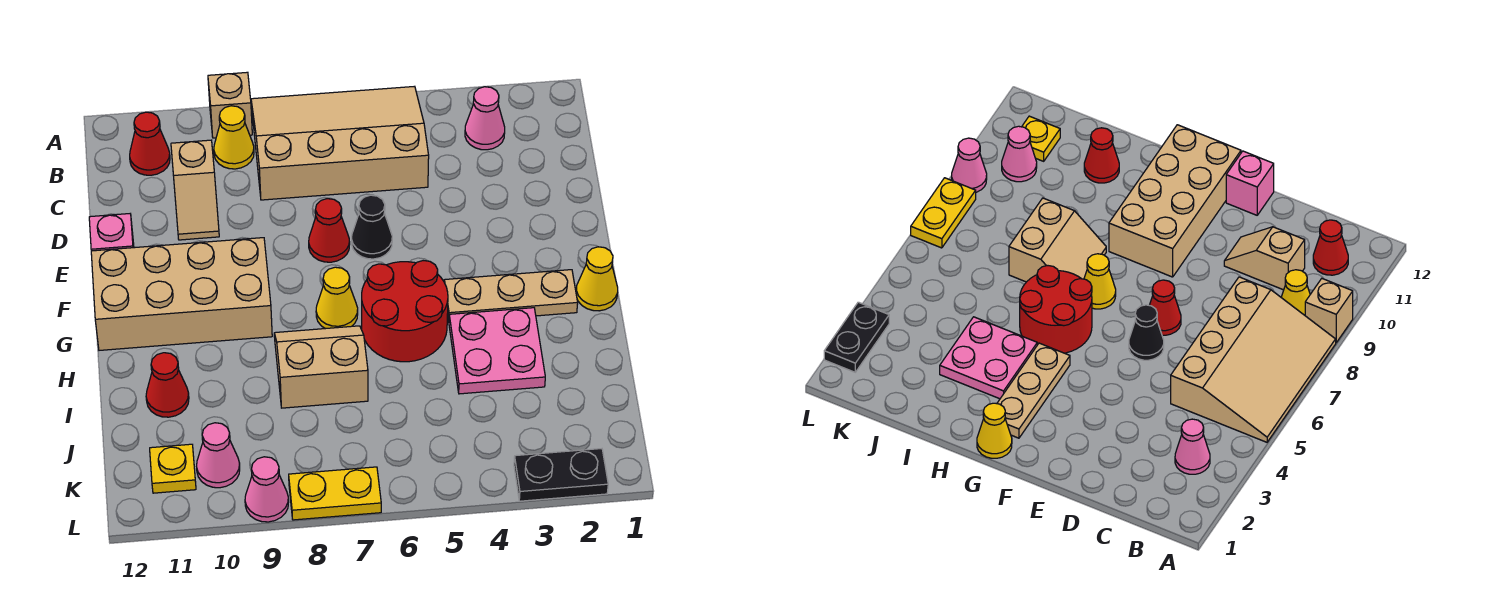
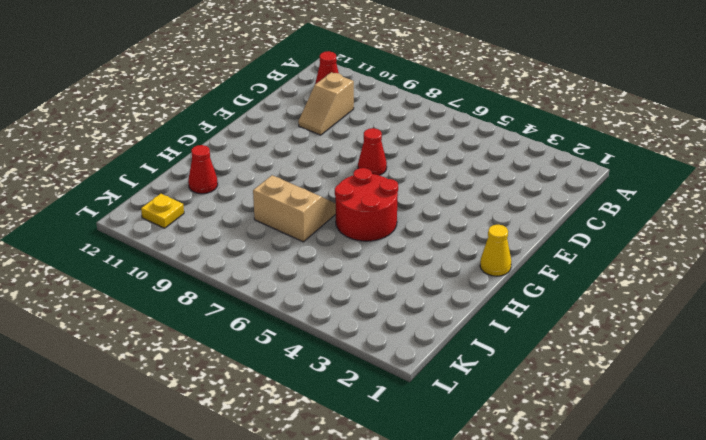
none -> tan slope A5:C8 level 1 top C
none -> tan brick A9 level 1
none -> pink cone B3 level 1

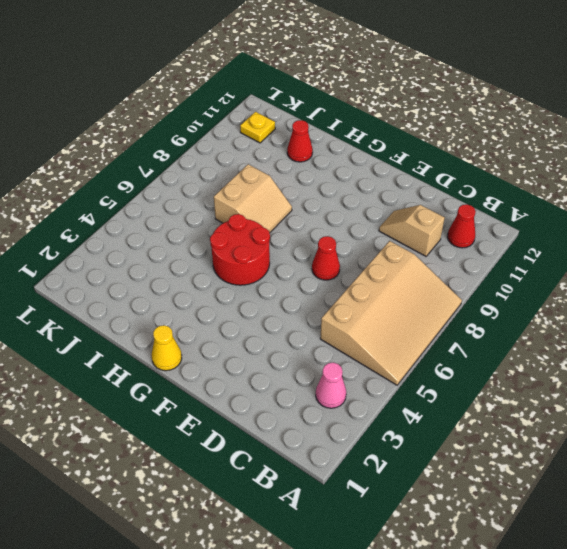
none -> tan brick A9 level 1
none -> yellow cone B9 level 1
none -> black cone E6 level 1

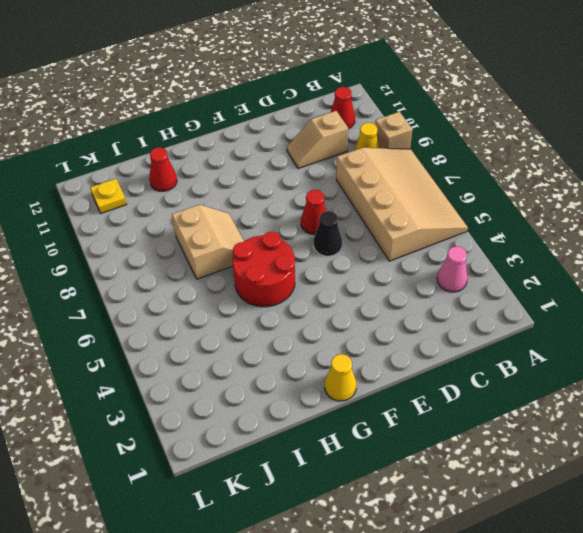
none -> pink brick E12 level 1
none -> tan brick F9:G12 level 1
none -> tan plate G2:G4 level 1

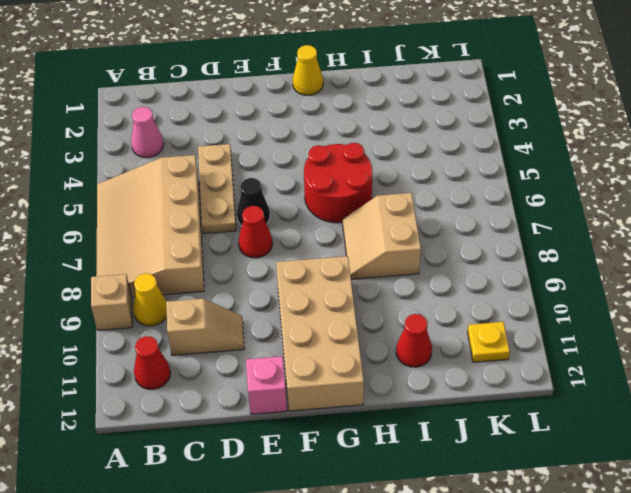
tan plate D4:D6 level 1 -> tan plate G2:G4 level 1
none -> yellow cone G7 level 1
none -> pink plate H3:I4 level 1
none -> pink cone K10 level 1

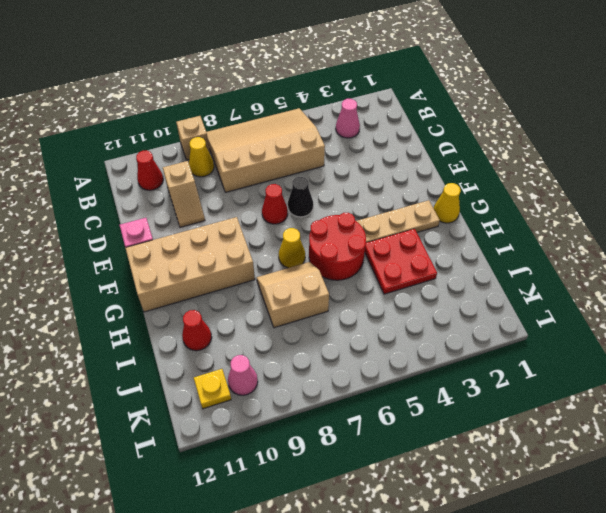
red plate H3:I4 level 1 -> pink plate H3:I4 level 1
none -> black plate L2:L3 level 1
none -> yellow plate L7:L8 level 1
none -> pink cone L9 level 1

